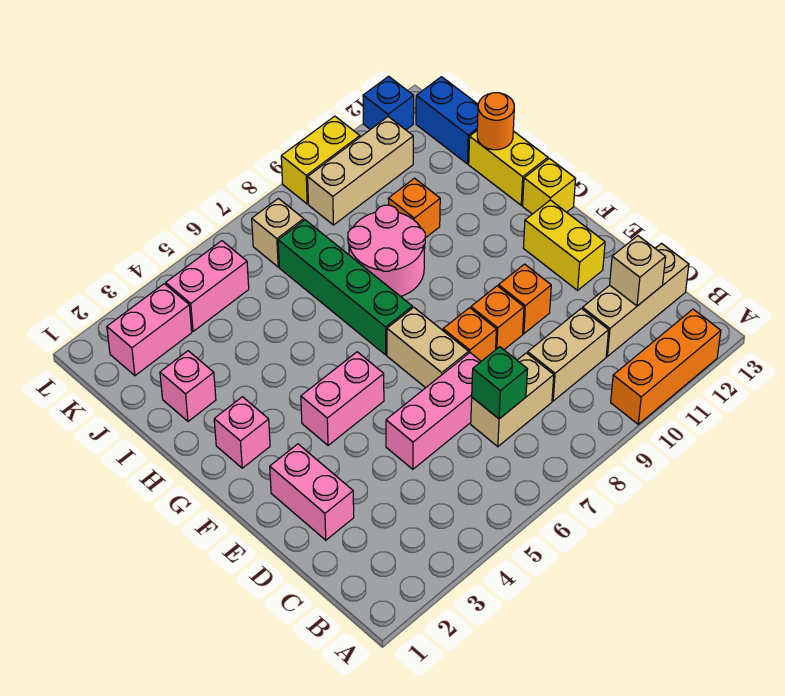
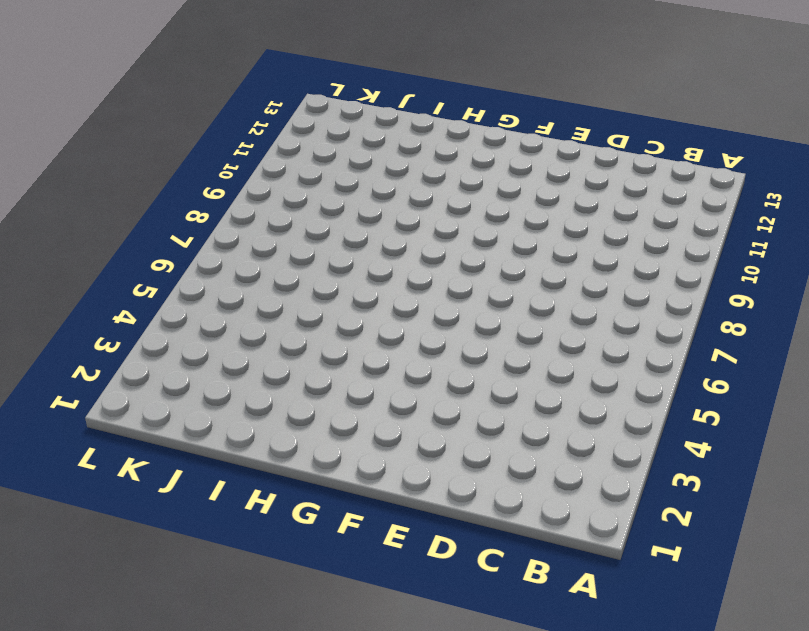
none -> orange brick A10:A12 level 1
none -> tan brick C7:C8 level 1
none -> tan brick C9:C10 level 1

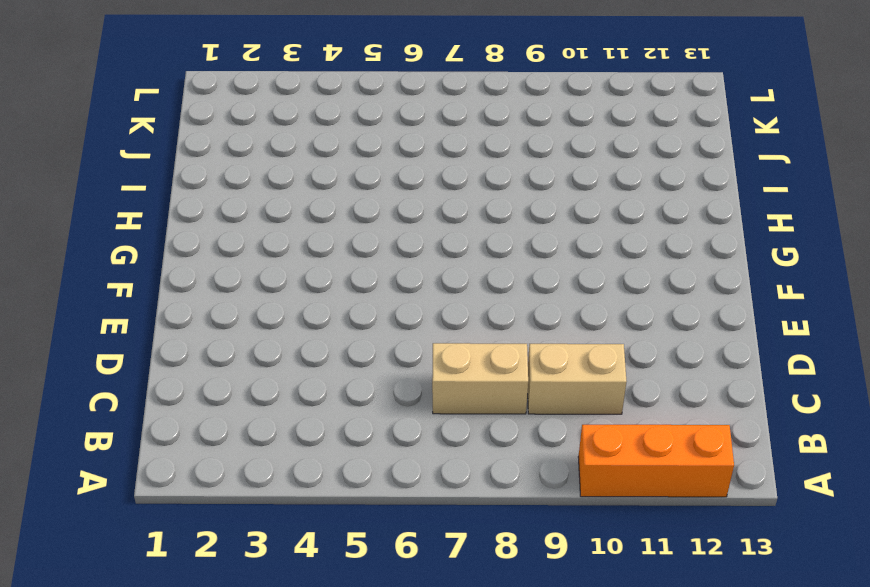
none -> tan brick C11:C13 level 1
none -> pink brick D2:E2 level 1
none -> pink brick D5:D7 level 1

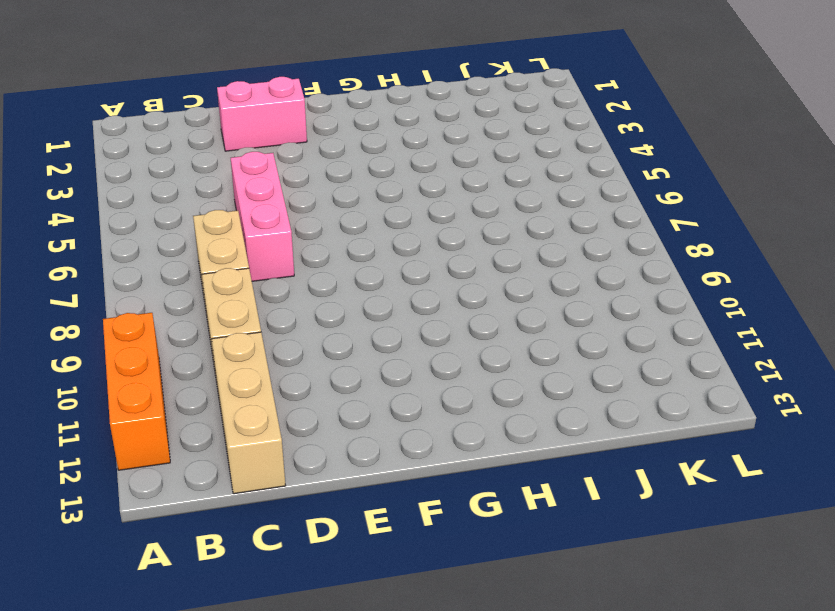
none -> tan brick E7:F7 level 1
none -> orange brick E8 level 1
none -> orange brick E9 level 1

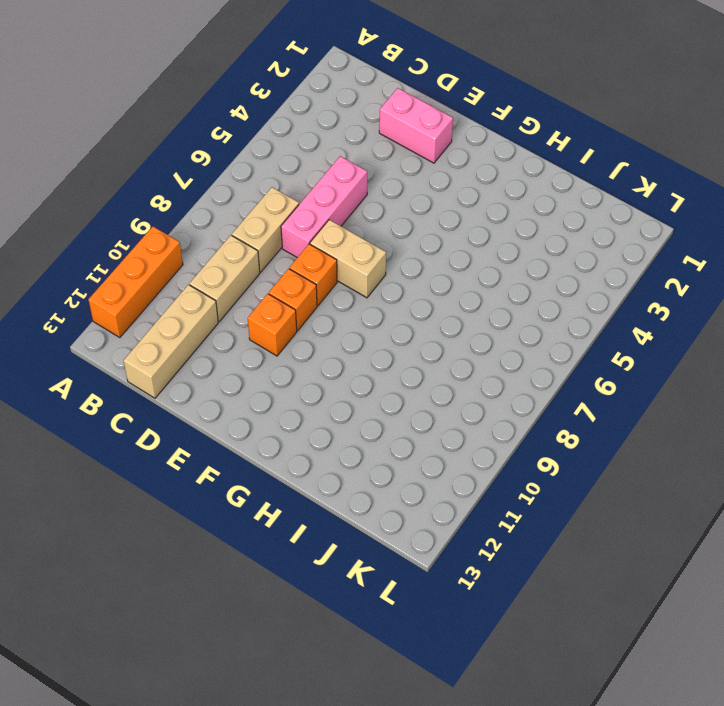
none -> yellow brick E12:F12 level 1
none -> pink brick F4:F5 level 1
none -> pink brick G2 level 1

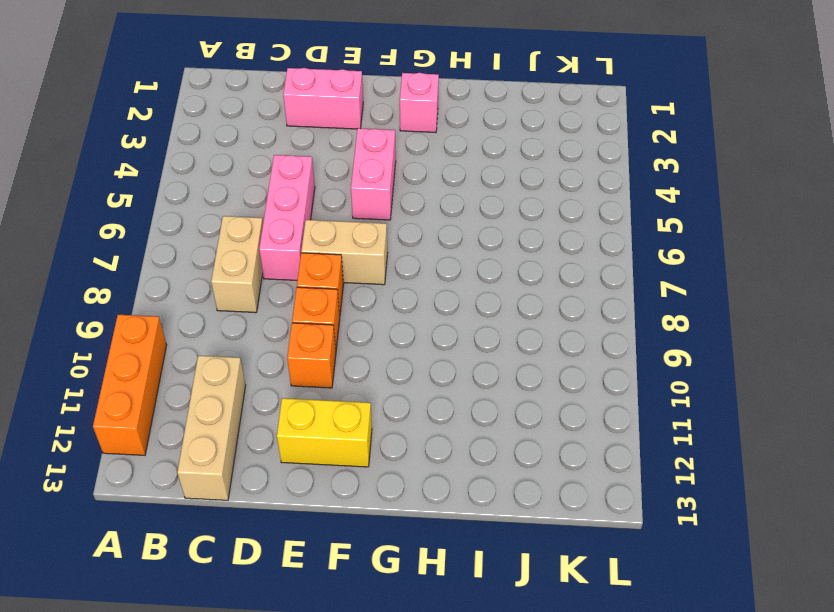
none -> tan brick C9:C10 level 1
none -> green brick G7:J7 level 1
none -> yellow brick G13 level 1

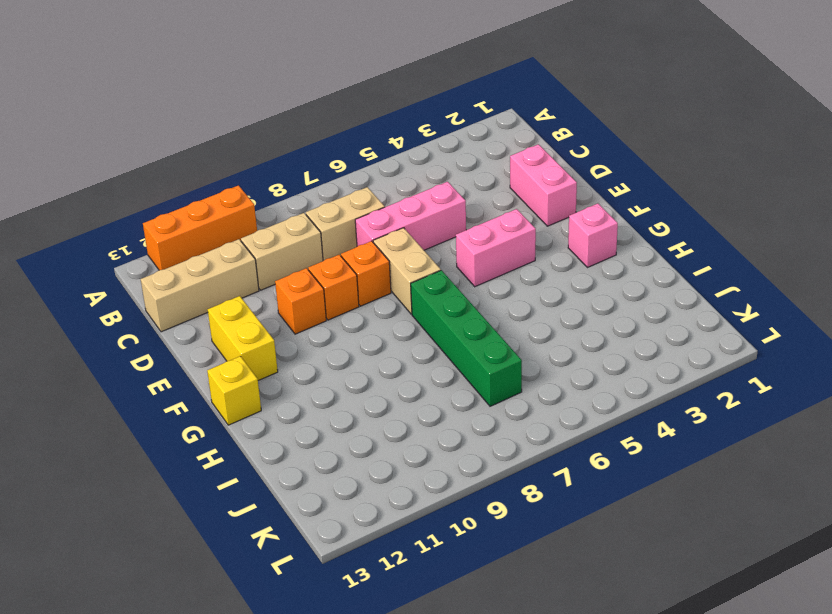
none -> pink round brick H8:I9 level 1
none -> yellow brick H13:I13 level 1
none -> pink brick I2 level 1

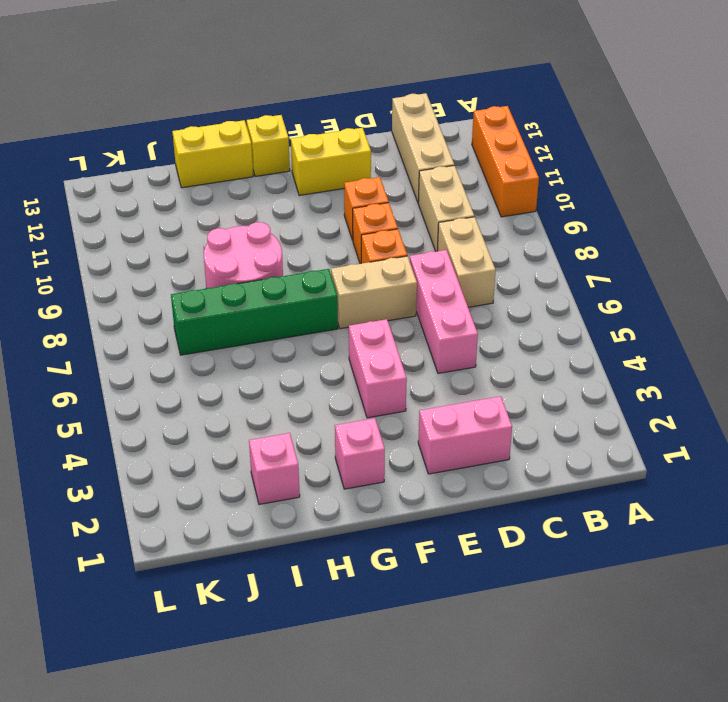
none -> orange brick I10 level 1
none -> blue brick J13:K13 level 1
none -> pink brick K2:K3 level 1

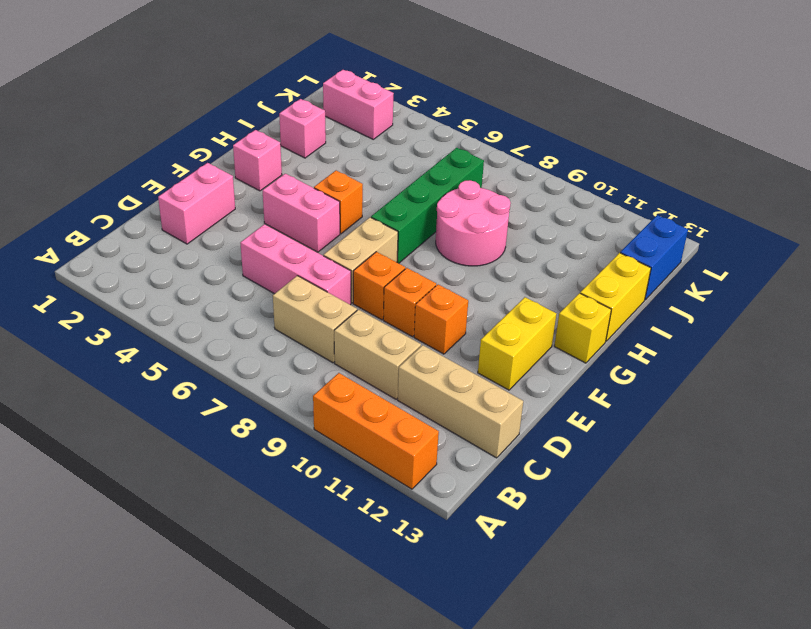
orange brick G5 level 1 -> orange brick I10 level 1
none -> pink brick K4:K5 level 1
none -> tan brick K7 level 1
none -> tan brick K9:K11 level 1

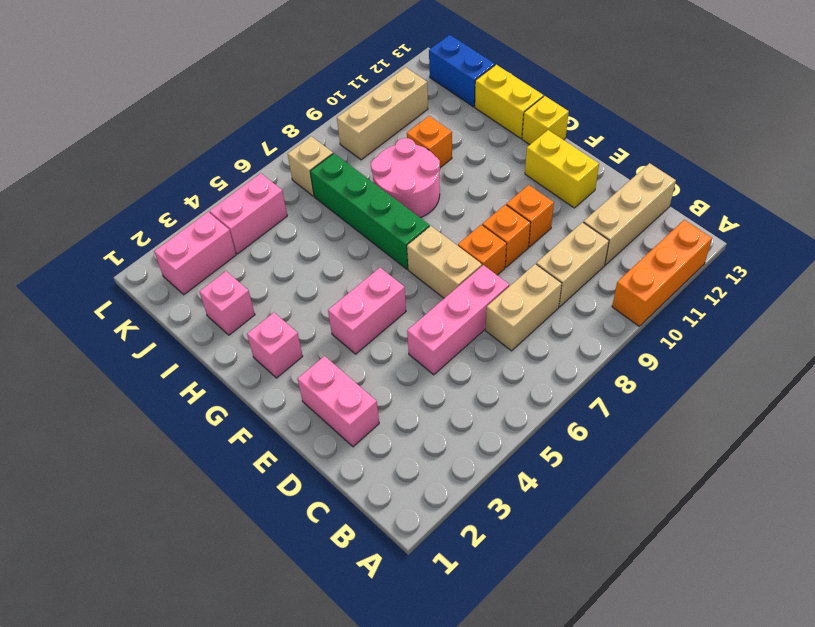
none -> yellow brick L9:L10 level 1
none -> blue brick L12 level 1
none -> green brick C7 level 2

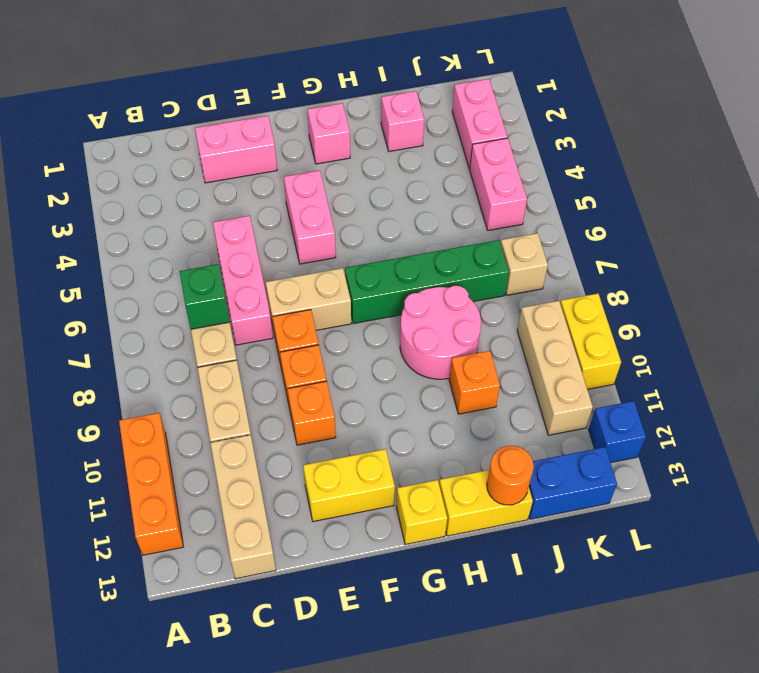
none -> tan brick C12 level 2

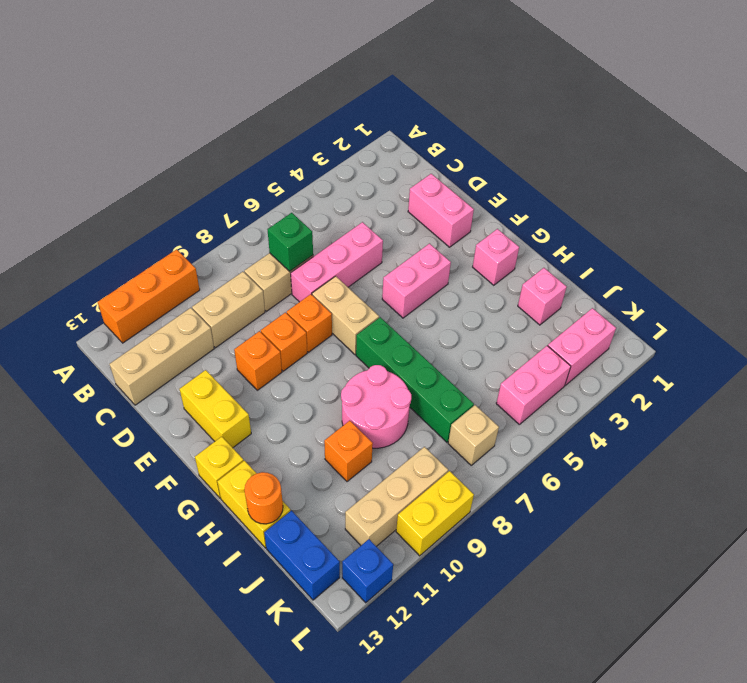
none -> tan brick C12 level 2

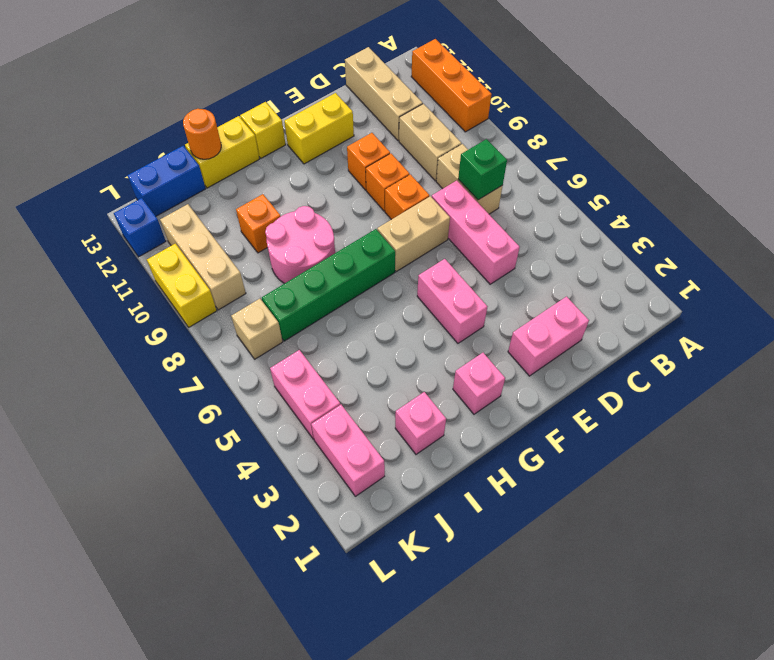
none -> tan brick C12 level 2

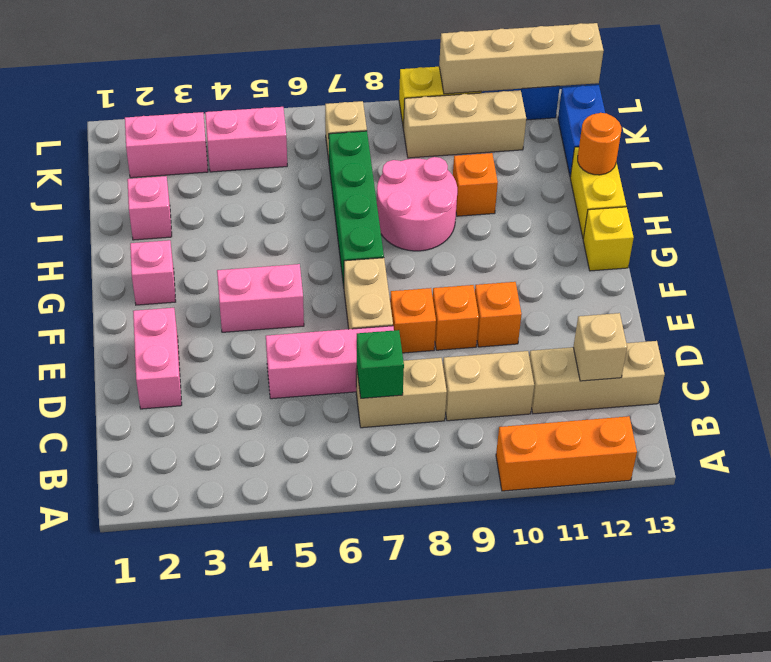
tan brick L10:L13 level 2 -> none
none -> yellow brick E12:F12 level 1

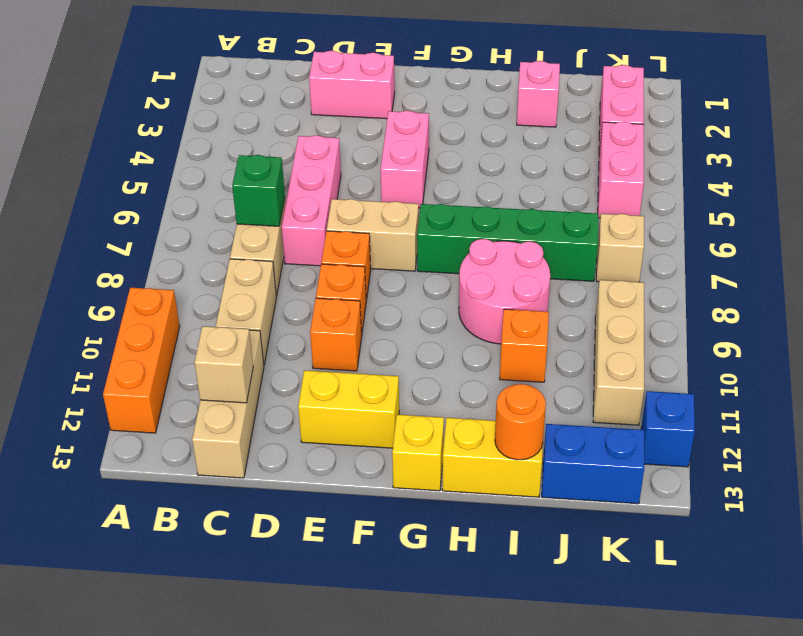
none -> pink brick G2 level 1
none -> yellow brick L9:L10 level 1

